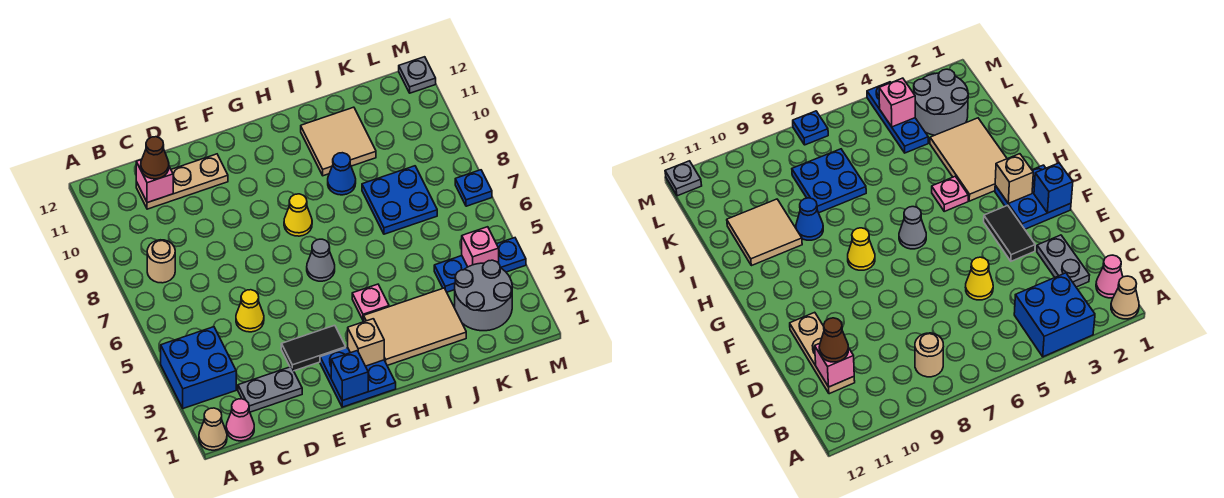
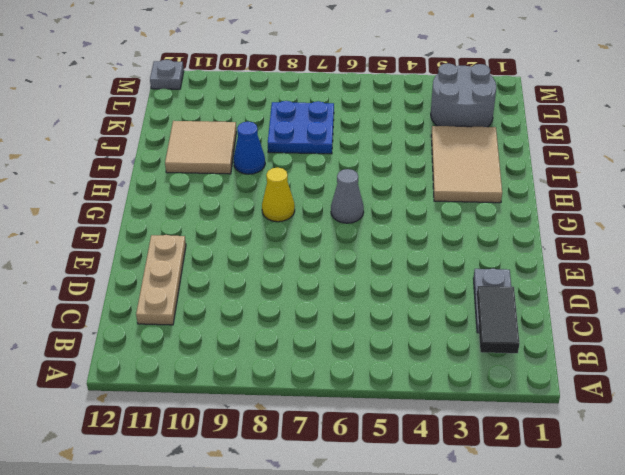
black tile B2:C2 level 2 -> black tile E3:F3 level 1
none -> tan cone A1 level 1
none -> blue brick A3:B4 level 1
none -> pink cone B1 level 1

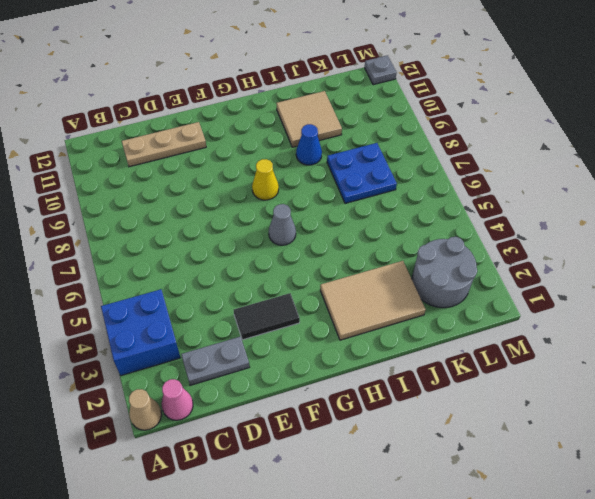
none -> tan round brick B8 level 1
none -> yellow cone D5 level 1
none -> blue plate F1:G2 level 1

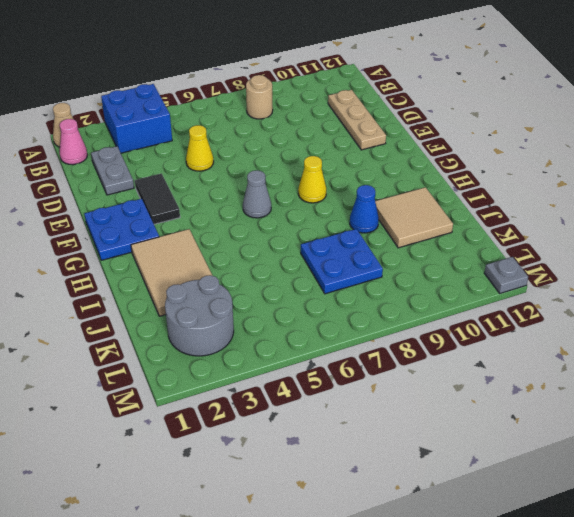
none -> pink plate H4 level 1
none -> blue plate K4:M4 level 1
none -> blue plate M7 level 1

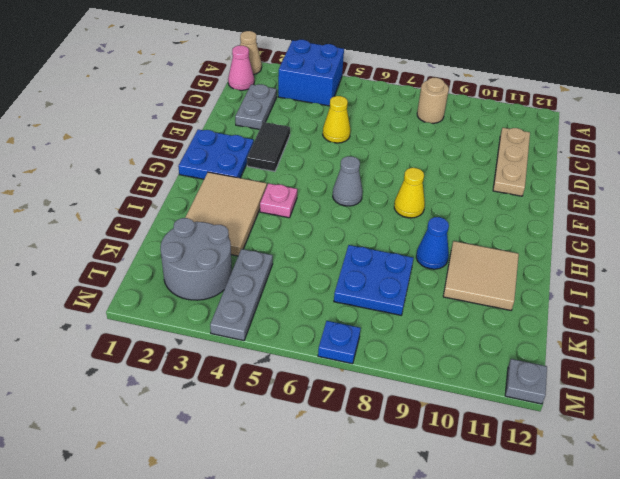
grey plate K4:M4 level 1 -> blue plate K4:M4 level 1
none -> pink brick C11 level 2
none -> blue brick F1 level 2
none -> tan brick G2 level 2

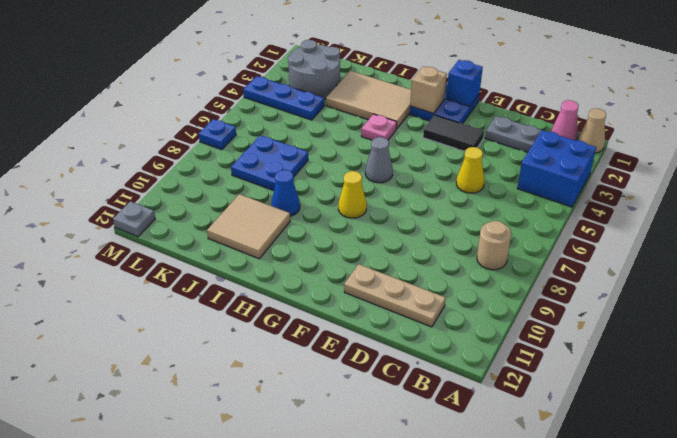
none -> pink brick C11 level 2
none -> pink brick L4 level 2
none -> brown cone C11 level 3

